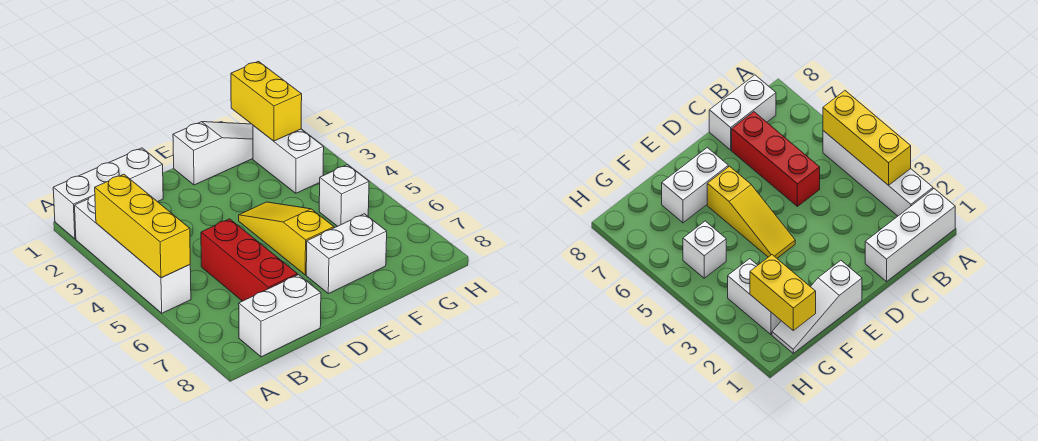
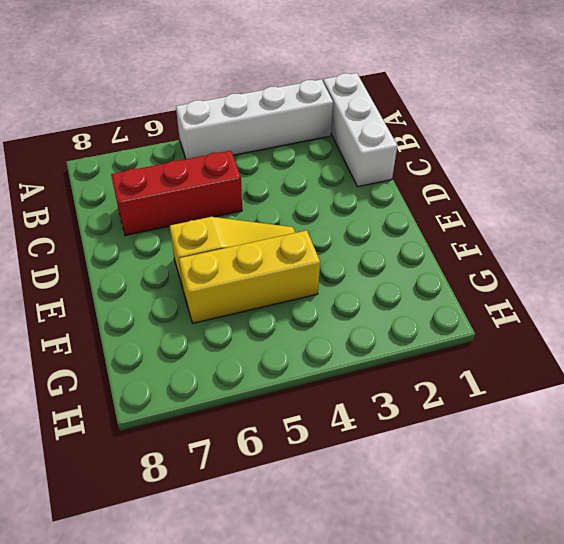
yellow brick F4:F6 level 1 -> yellow brick A3:A5 level 2
none -> white brick B8:C8 level 1
none -> white slope E1:G1 level 1 top E

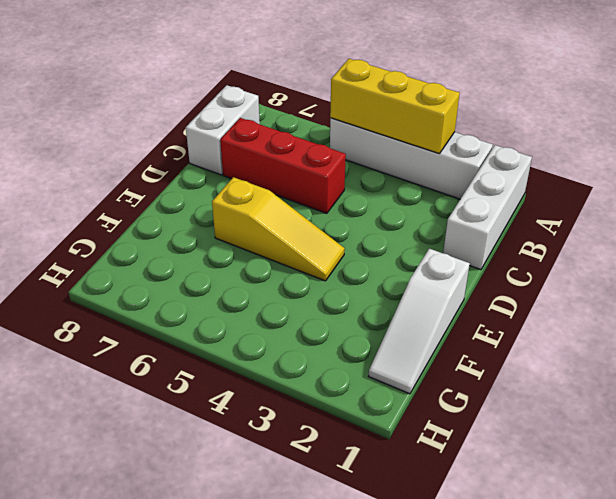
none -> white brick E7:F7 level 1
none -> white brick G2:G3 level 1

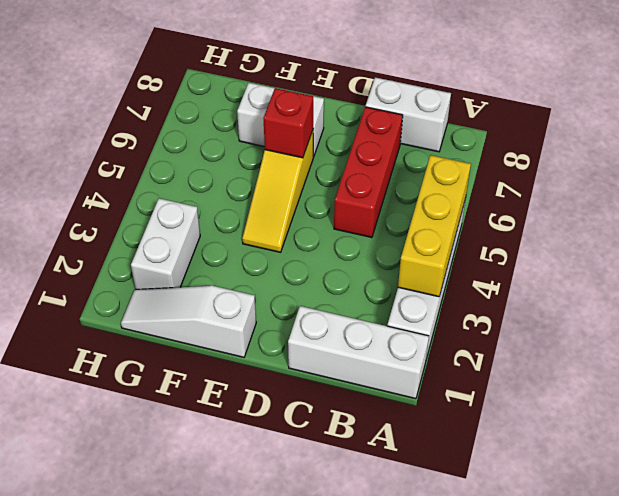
red brick E6 level 2 -> none
none -> white brick G5 level 1
none -> yellow brick G1:G2 level 2

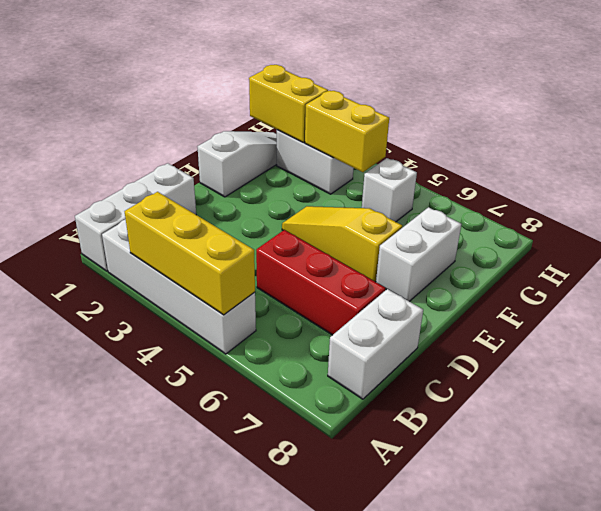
yellow brick G3:G4 level 2 -> none

